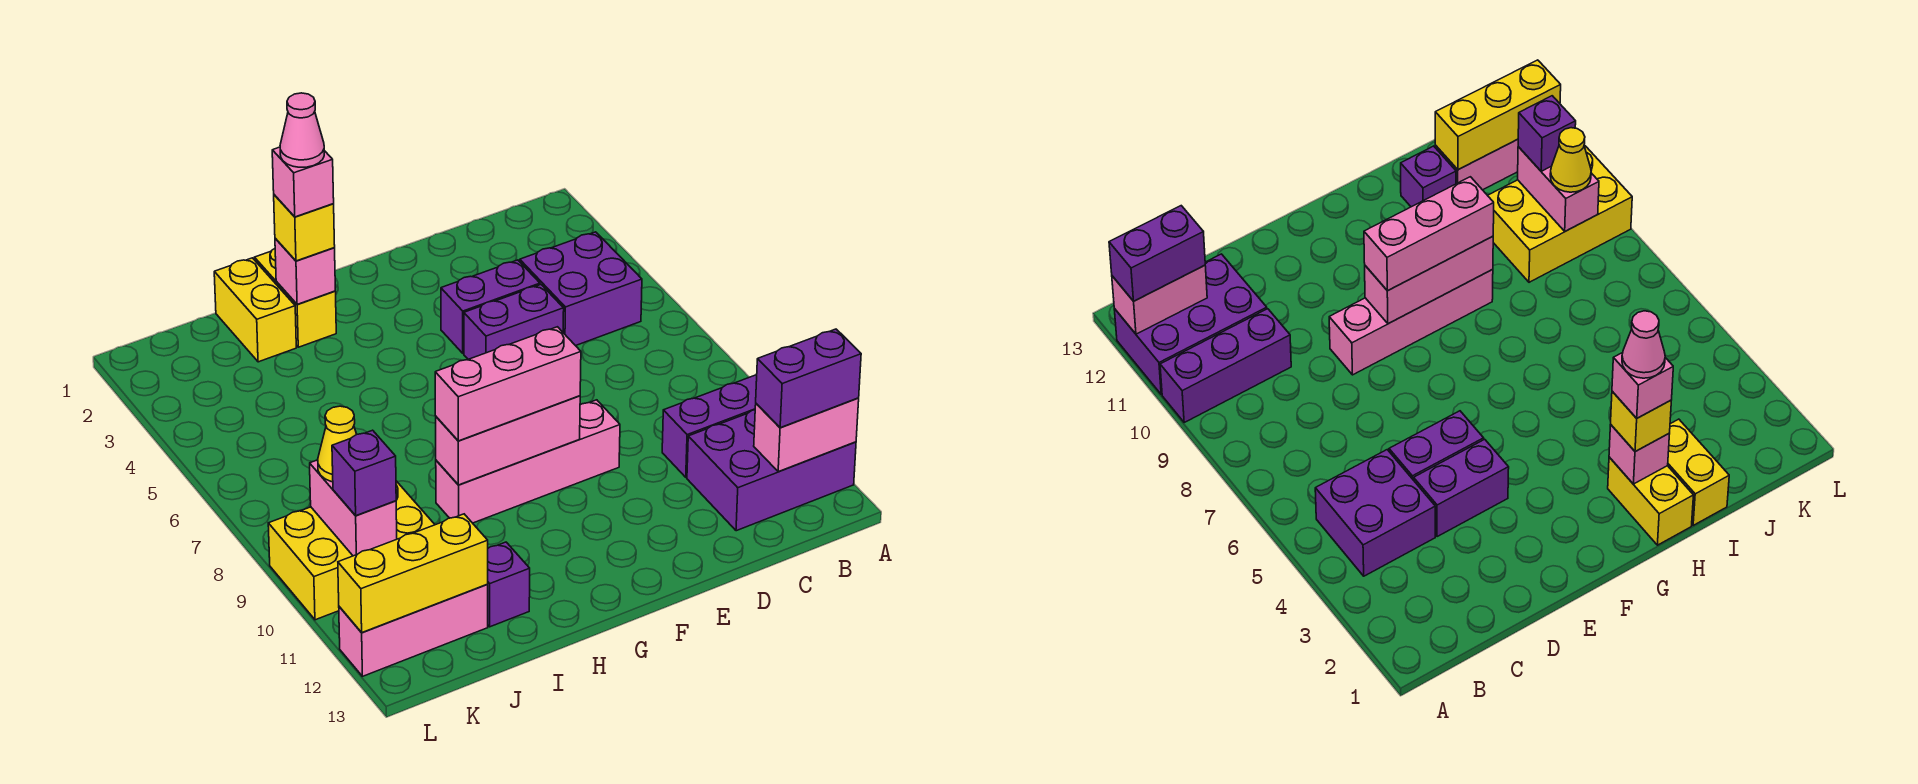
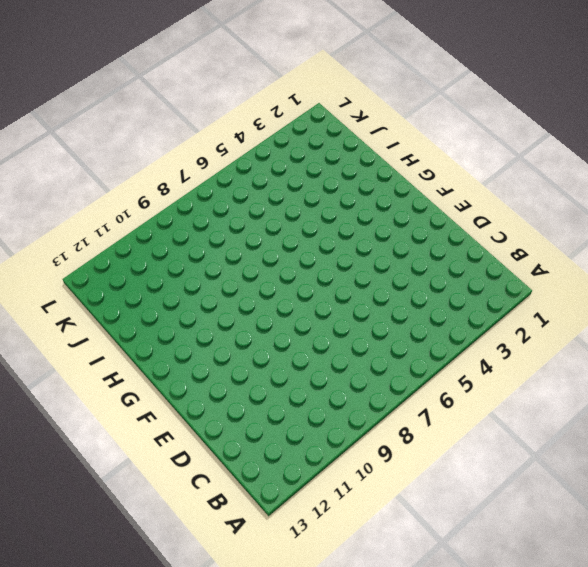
none -> purple brick A10:C10 level 1
none -> purple brick A11:C12 level 1
none -> purple brick B4:C5 level 1

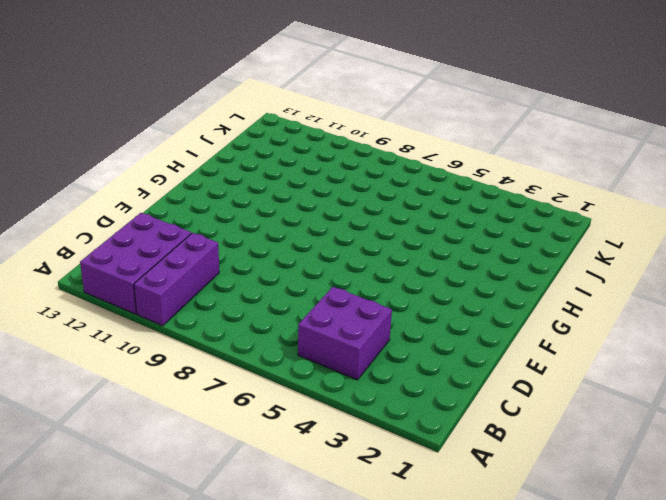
none -> purple brick D4:E4 level 1
none -> purple brick D5:E5 level 1
none -> pink brick E9:H9 level 1

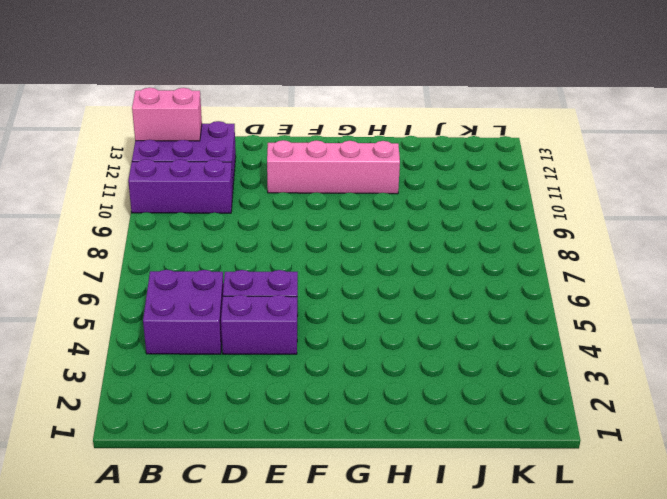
pink brick E11:H11 level 1 -> pink brick E9:H9 level 1
none -> yellow brick H1:H2 level 1
none -> yellow brick I1:I2 level 1
none -> purple brick I12 level 1

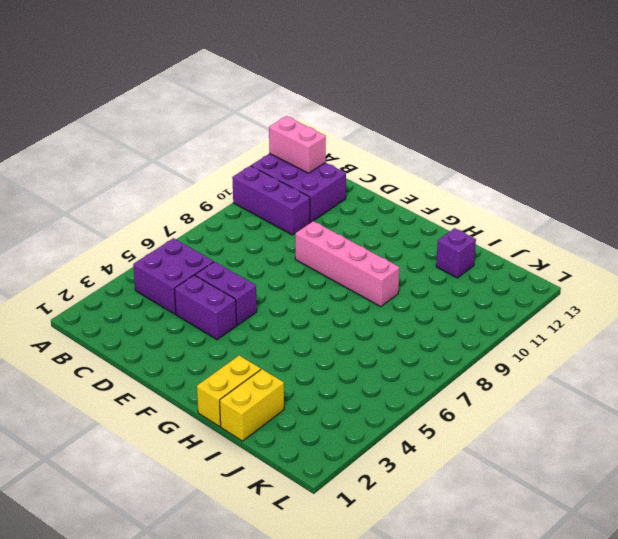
none -> yellow brick J9:L10 level 1
none -> pink brick J12:L12 level 1
none -> pink brick F9:H9 level 2

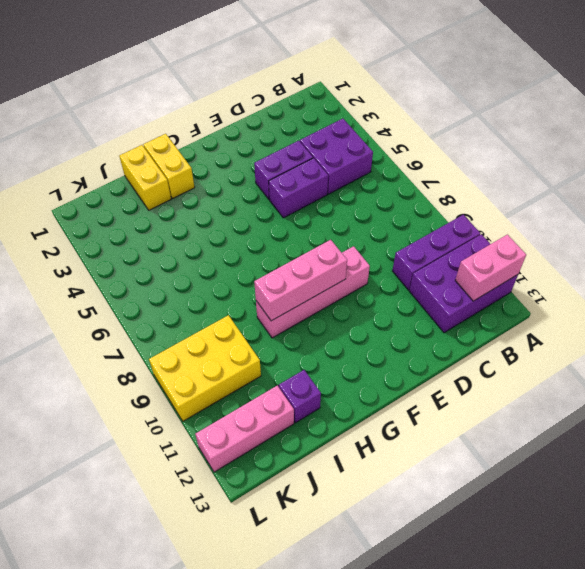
none -> pink brick H2 level 2
none -> yellow brick J12:L12 level 2
none -> pink brick K9:K10 level 2

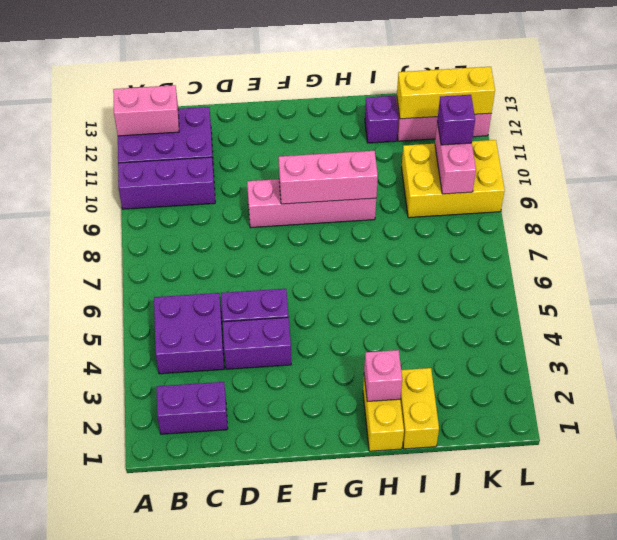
purple brick B2:C2 level 1 -> purple brick A12:B12 level 3
none -> pink brick F9:H9 level 3
none -> yellow brick H2 level 3
none -> yellow cone K9 level 3

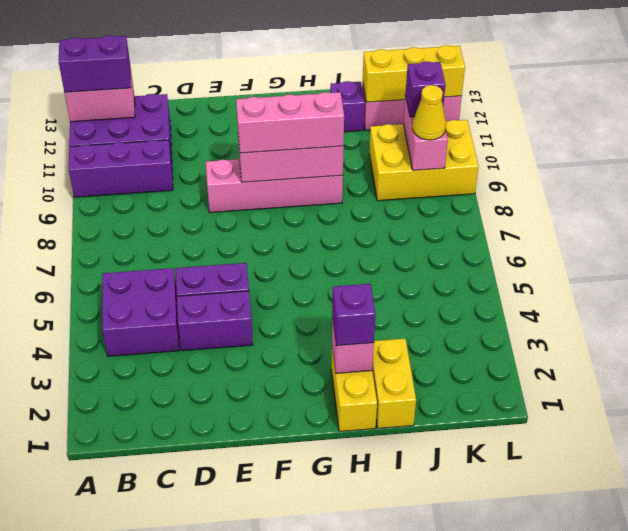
purple brick H2 level 3 -> yellow brick H2 level 3
none -> pink brick H2 level 4
none -> pink cone H2 level 5

